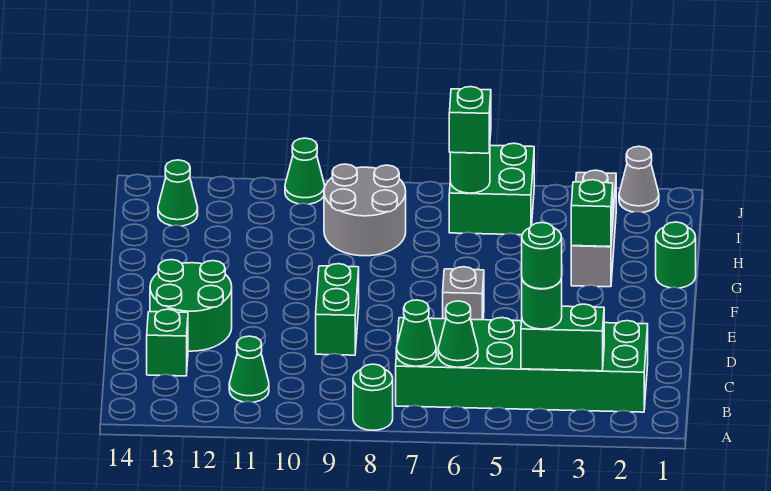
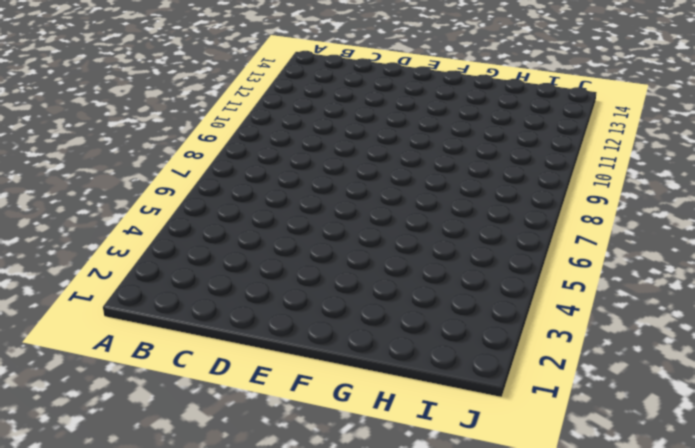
none -> green round brick A8 level 1
none -> green brick B2:C7 level 1
none -> green cone B11 level 1

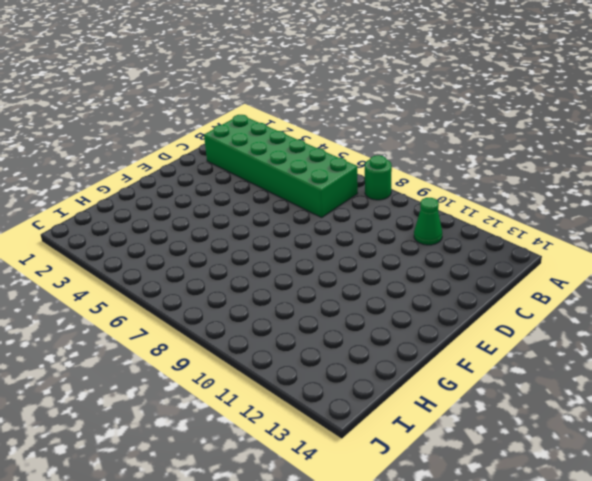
none -> green brick C13 level 1
none -> green brick D9:E9 level 1
none -> green round brick D12:E13 level 1

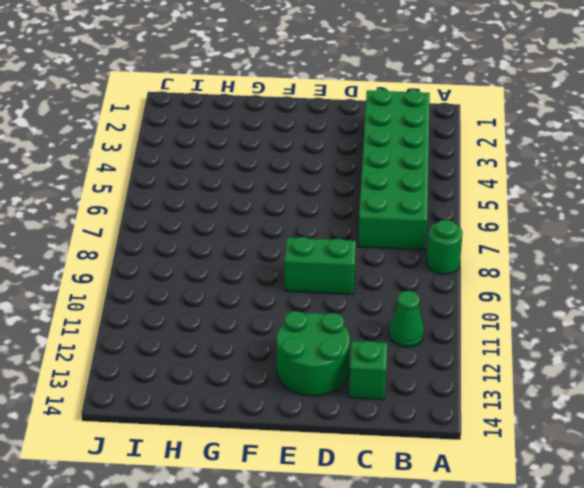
none -> grey brick E6 level 1
none -> green round brick G1 level 1
none -> grey brick G3:I3 level 1

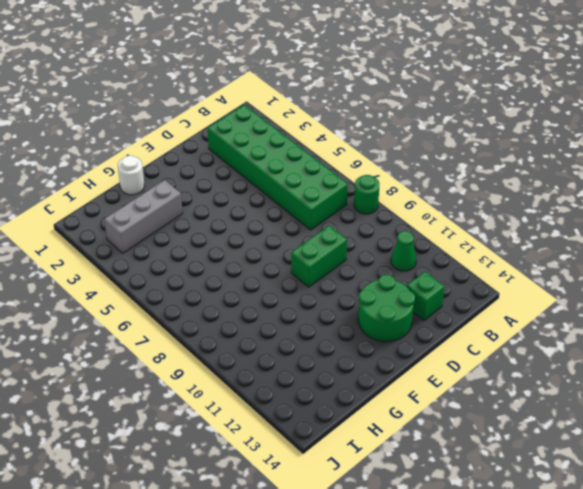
white round brick G1 level 1 -> green round brick G1 level 1
none -> grey brick E6 level 1
none -> grey round brick H8:I9 level 1
none -> green brick I5:J6 level 1

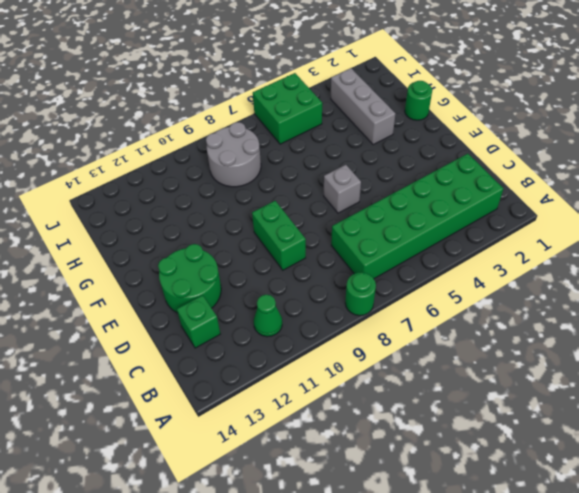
none -> green cone I13 level 1
none -> grey cone J2 level 1
none -> green cone J10 level 1

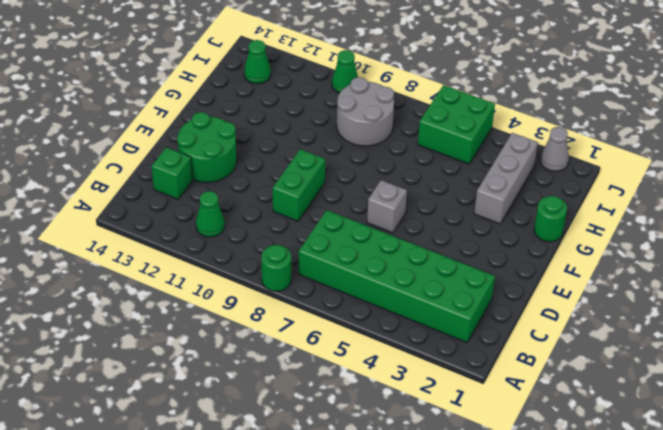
none -> green brick B3:B4 level 2
none -> green cone B6 level 2
none -> green cone B7 level 2

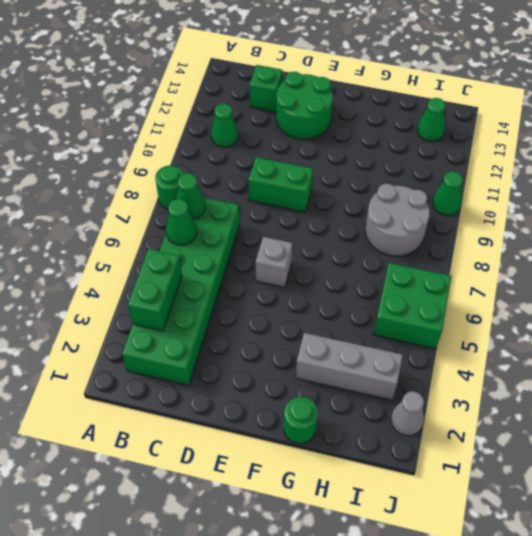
none -> green brick G3 level 2
none -> green round brick I6 level 2
none -> green round brick B4 level 3

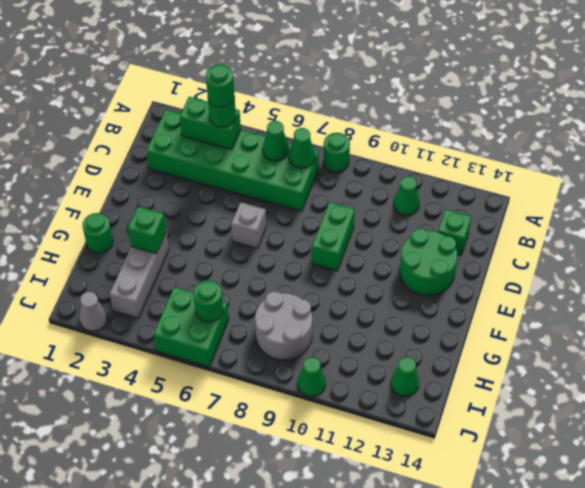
none -> green brick I6 level 3

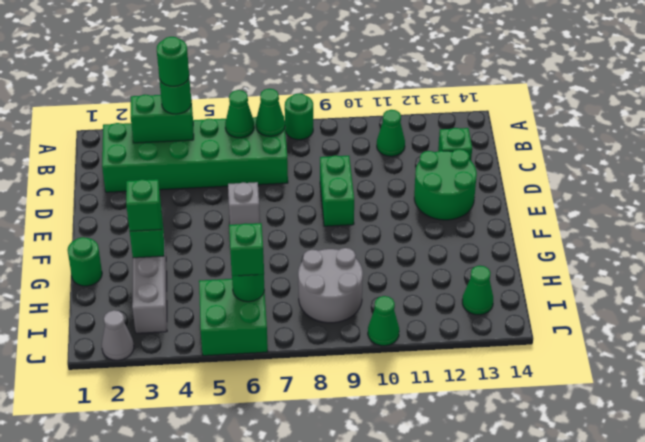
green brick G3 level 3 -> none

